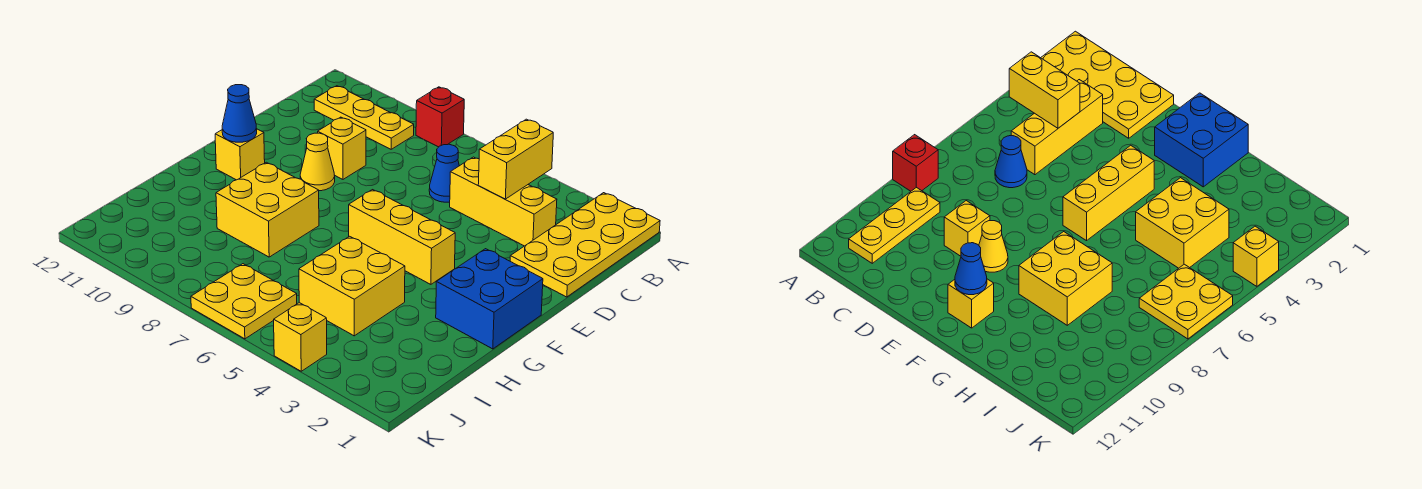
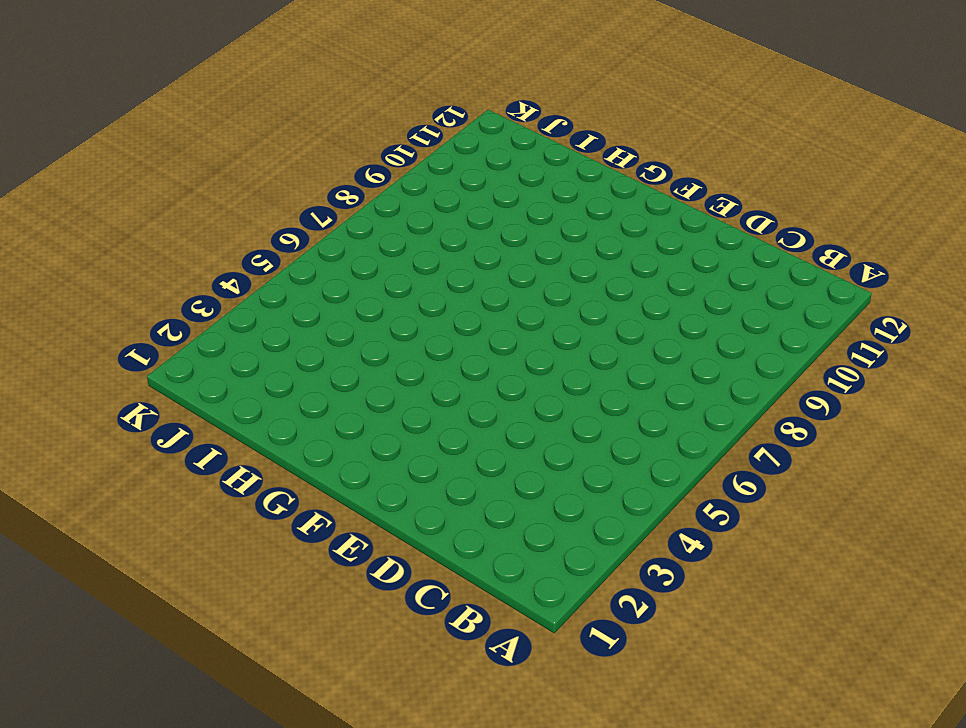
none -> yellow plate A1:D2 level 1
none -> red brick A8 level 1
none -> yellow plate B9:B11 level 1

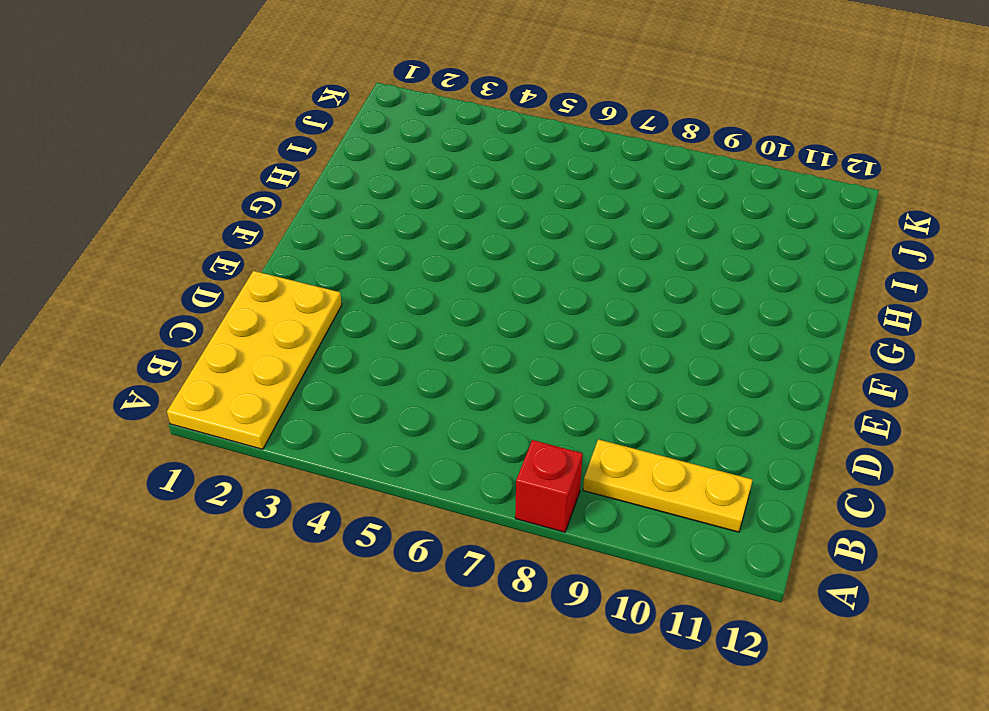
none -> yellow brick C3:C5 level 1
none -> blue cone C6 level 1
none -> yellow brick D9 level 1

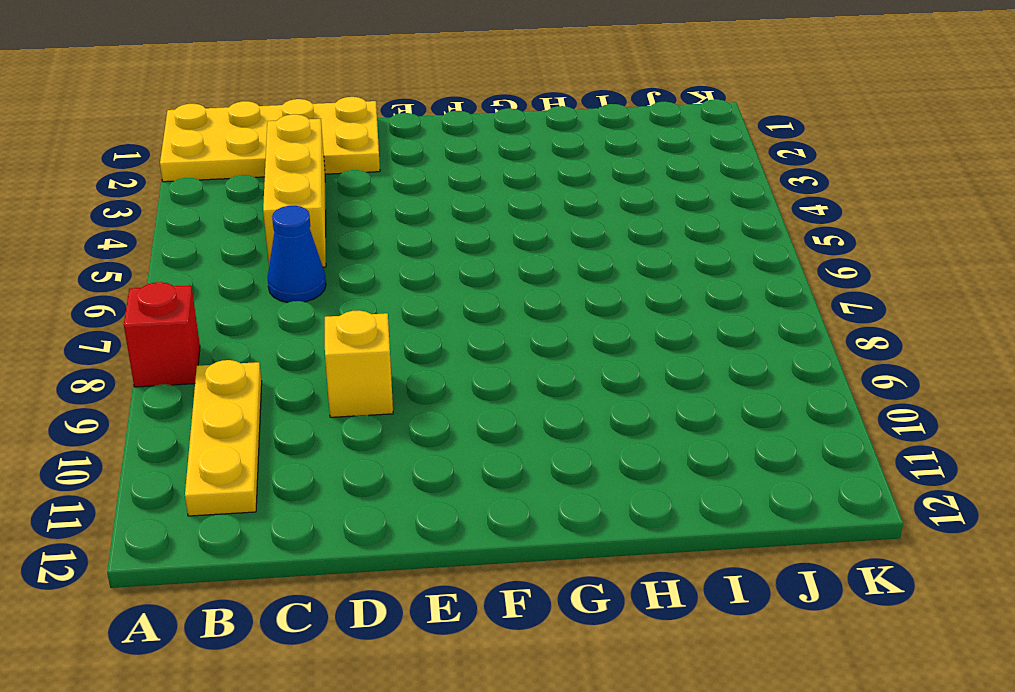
none -> yellow cone E9 level 1
none -> blue brick F1:G2 level 1
none -> yellow brick F4:F6 level 1

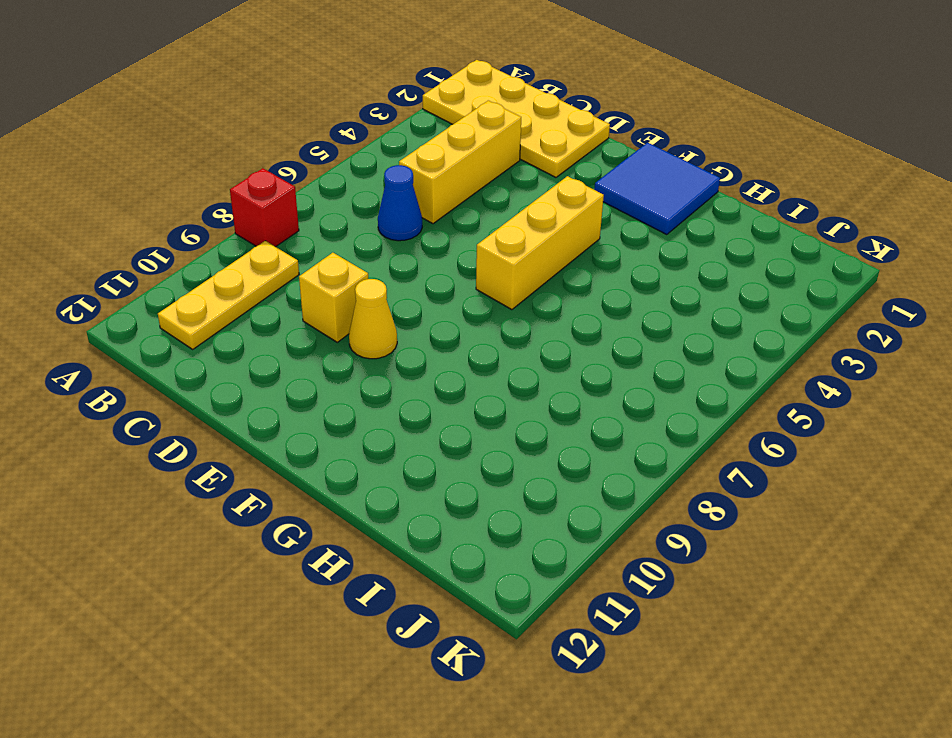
blue tile F1:G2 level 1 -> blue brick F1:G2 level 1
none -> yellow brick F11 level 1
none -> yellow brick G8:H9 level 1
none -> yellow brick H4:I5 level 1

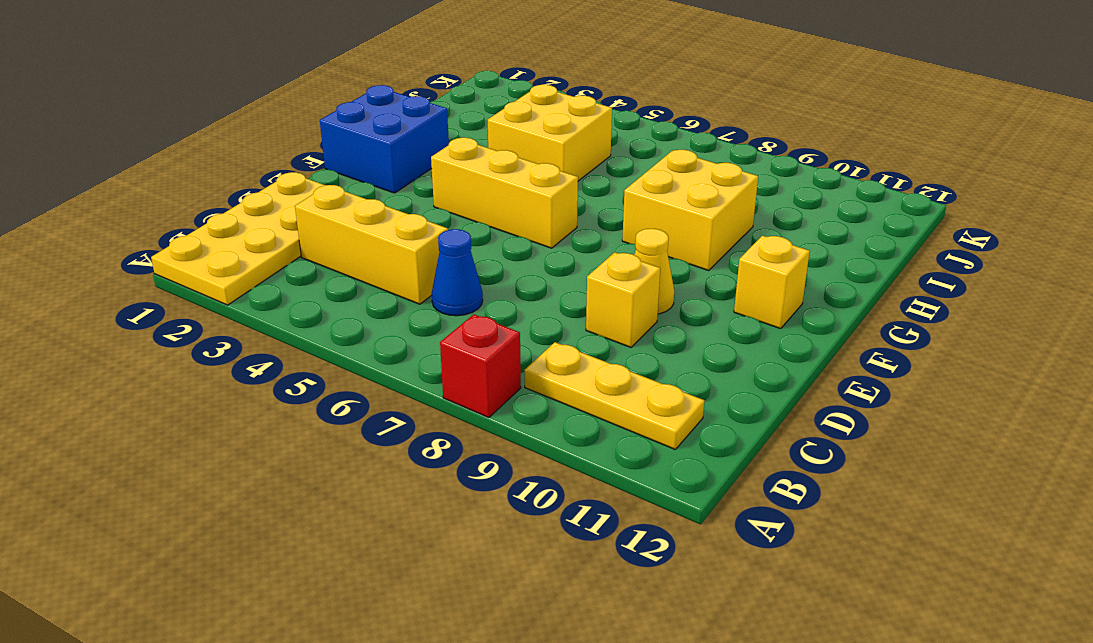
none -> yellow plate J6:K7 level 1
none -> yellow brick K4 level 1
none -> yellow brick B4:C4 level 2

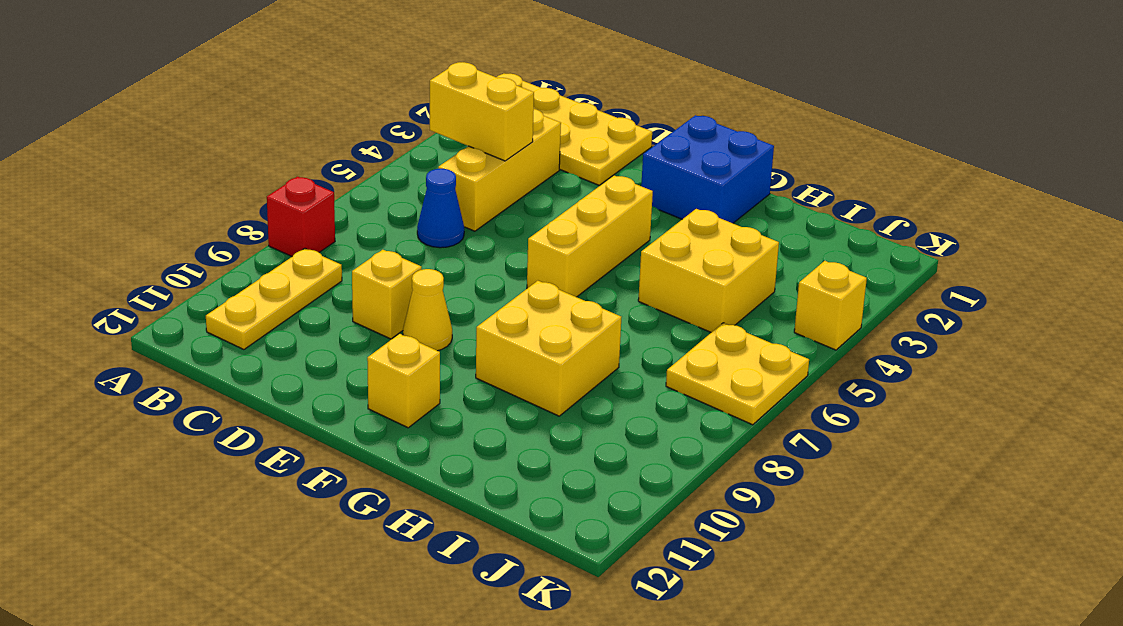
none -> blue cone F11 level 2

